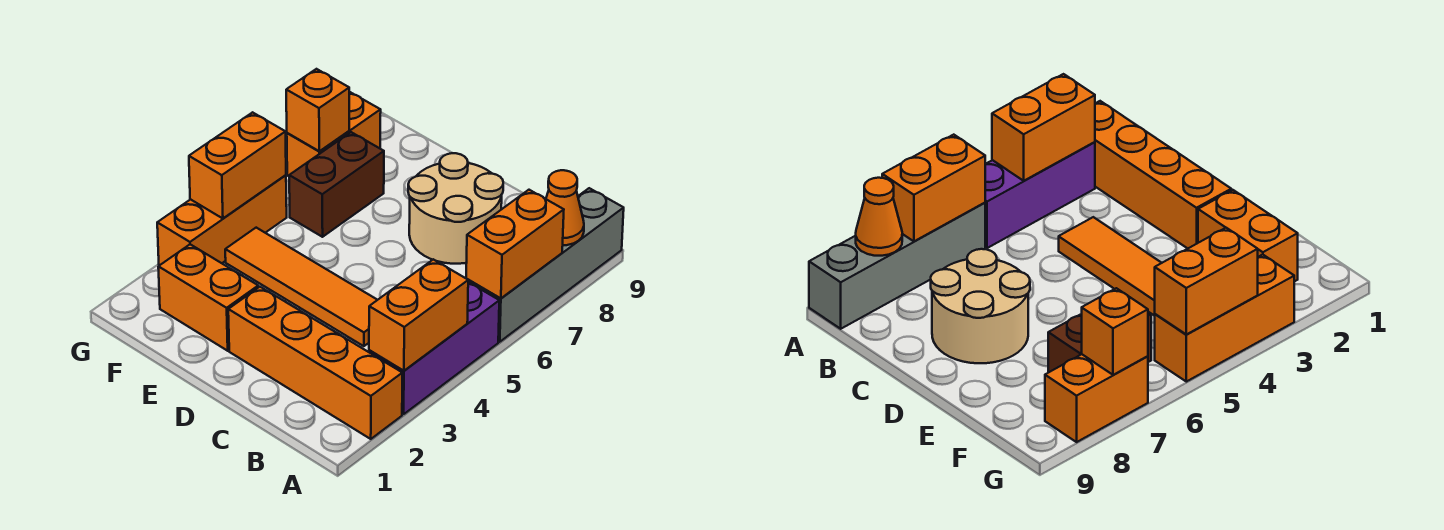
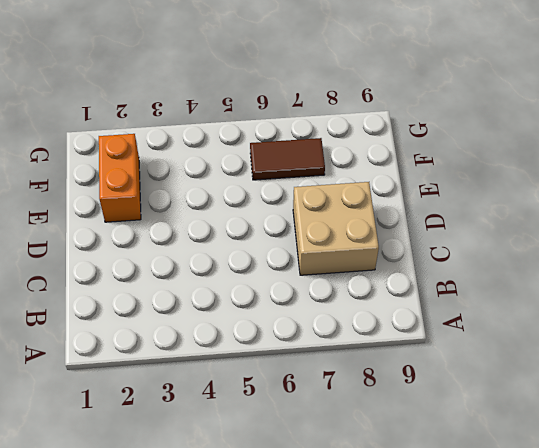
tan brick C7:D8 level 1 -> tan round brick C7:D8 level 1
brown tile F6:F7 level 1 -> brown brick F6:F7 level 1
none -> orange brick A2:D2 level 1
none -> purple brick A3:A5 level 1
none -> grey brick A6:A9 level 1

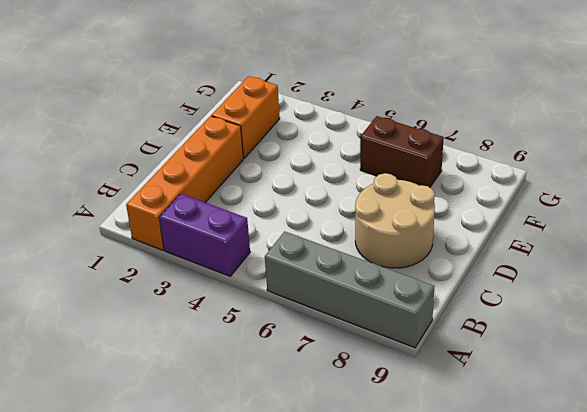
purple brick A3:A4 level 1 -> purple brick A3:A5 level 1
none -> orange tile C4:F4 level 1
none -> orange brick G3:G5 level 1
none -> orange brick G7:G8 level 1

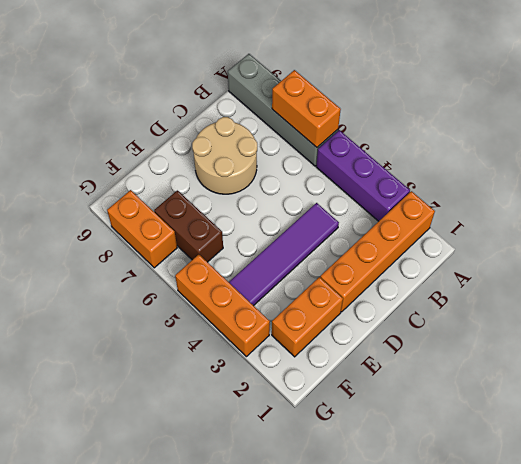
purple tile C4:F4 level 1 -> orange tile C4:F4 level 1
none -> orange brick A3:A4 level 2
none -> orange cone A8 level 2
none -> orange brick G4:G5 level 2

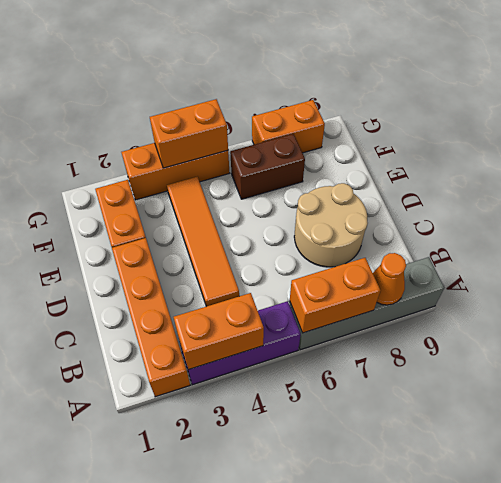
none -> orange brick G7 level 2

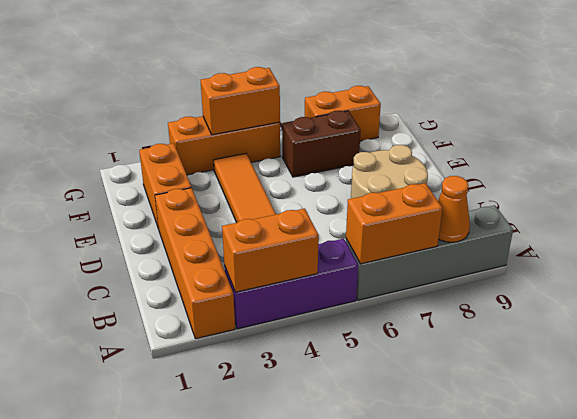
none -> orange brick G7 level 2

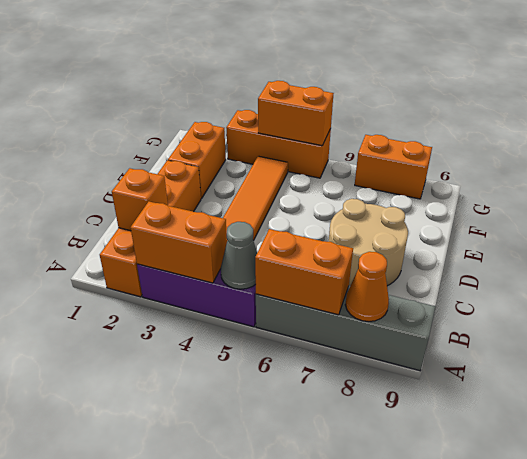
grey cone A5 level 2 -> none
orange brick B2 level 2 -> orange brick G7 level 2
none -> brown brick F6:F7 level 1

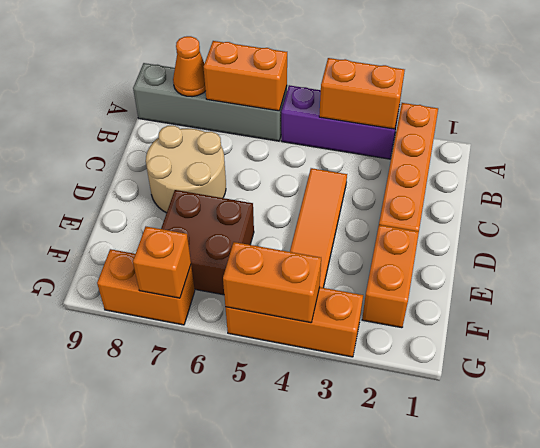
brown brick E6:F7 level 1 -> brown brick F6:F7 level 1

